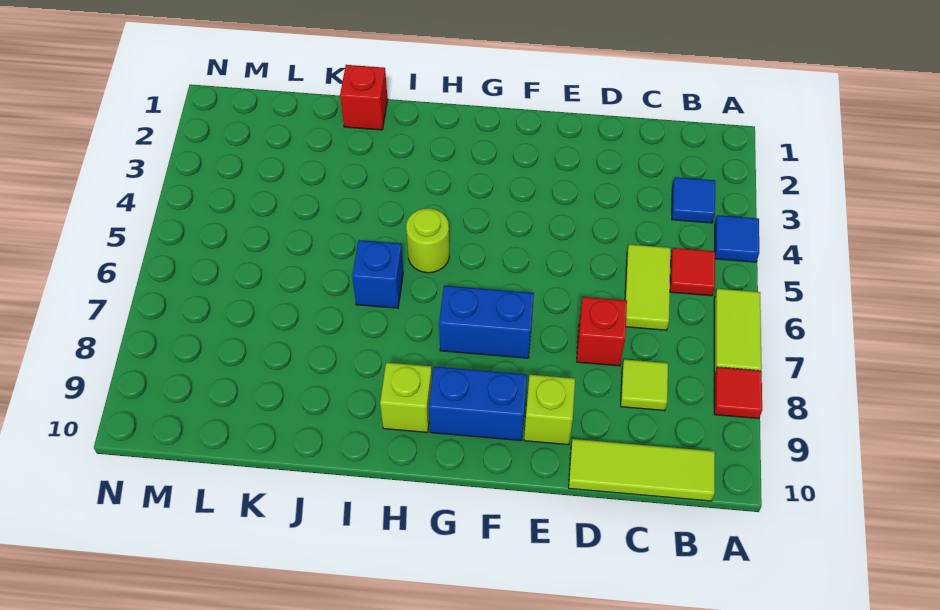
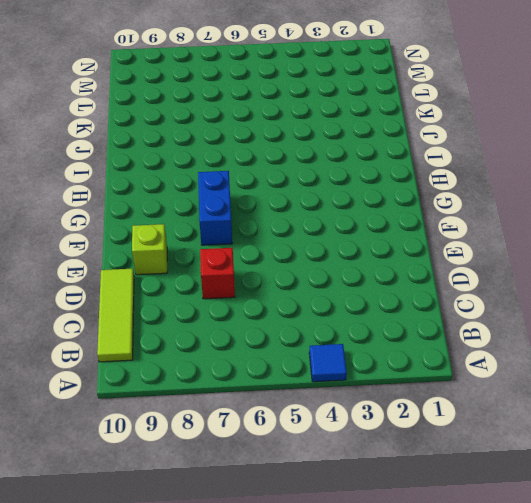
none -> lime tile A6:A7 level 1
none -> red tile A8 level 1
none -> blue tile B3 level 1

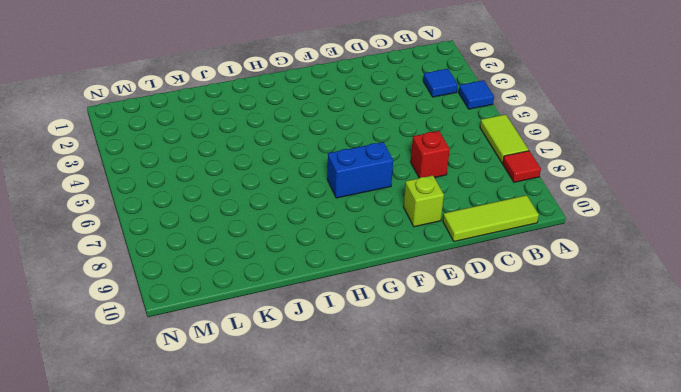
none -> red tile B5 level 1
none -> lime tile C5:C6 level 1
none -> lime tile C8 level 1

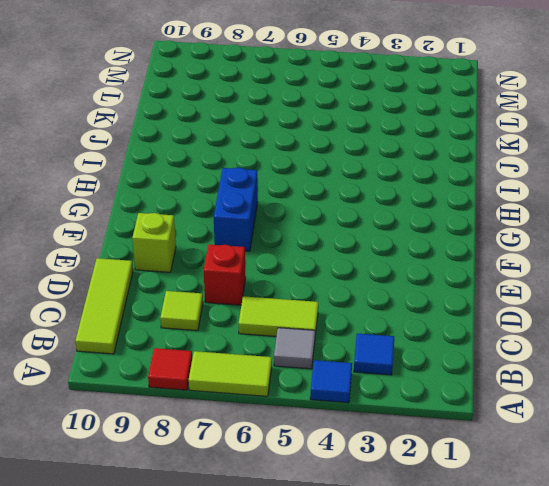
grey tile B5 level 1 -> red tile B5 level 1
none -> blue brick F9:G9 level 1
none -> lime round brick H5 level 1
none -> lime brick H9 level 1

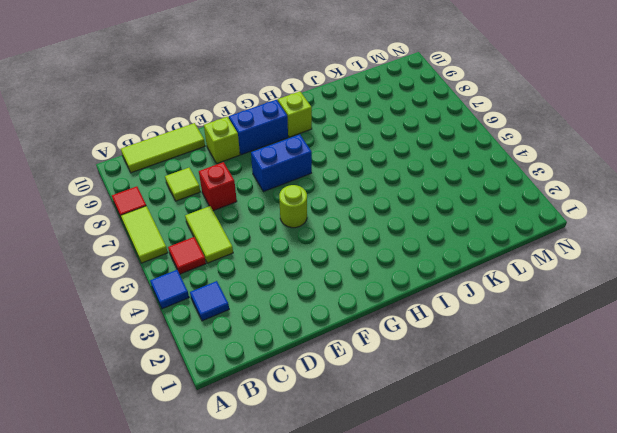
lime round brick F5 level 1 -> lime round brick H5 level 1
none -> blue brick I6 level 1
none -> red brick J1 level 1

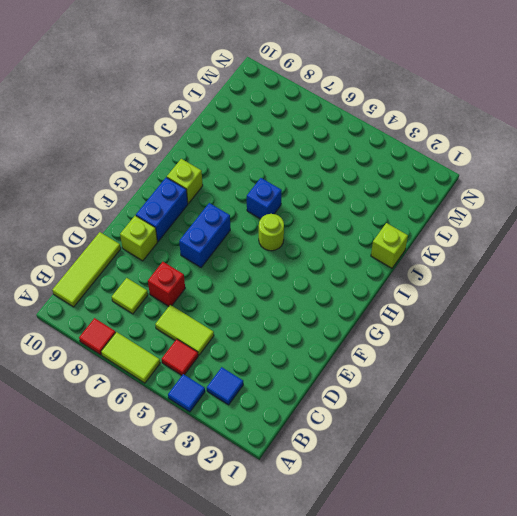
lime brick J1 level 1 -> red brick J1 level 1

